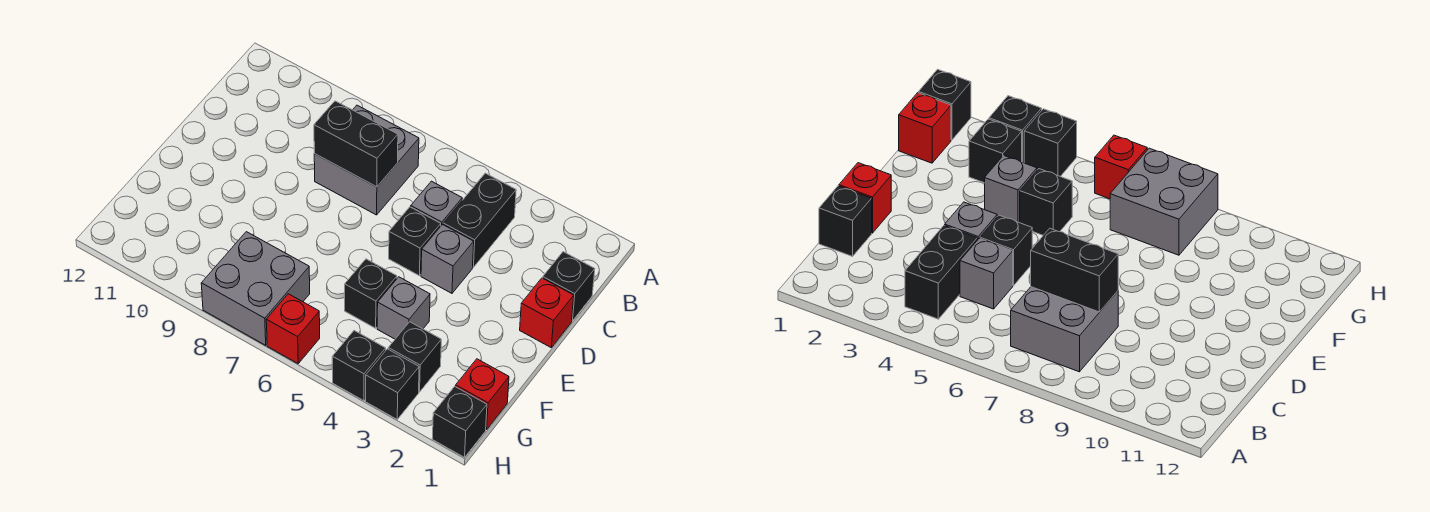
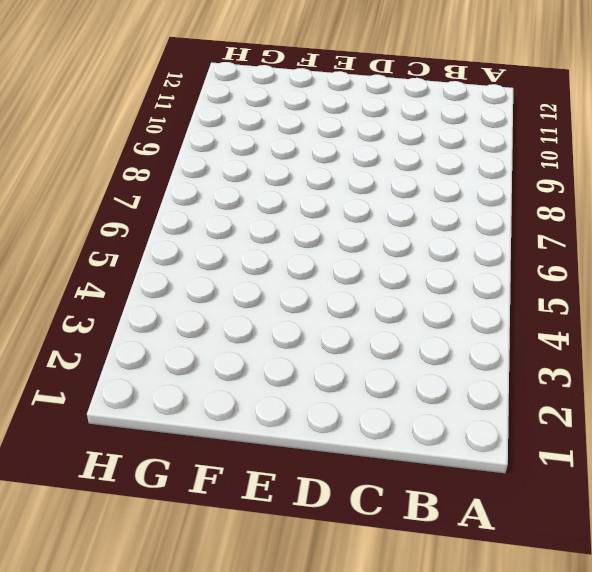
none -> black brick B4:C4 level 1
none -> grey brick B7:C8 level 1
none -> black brick C1 level 1

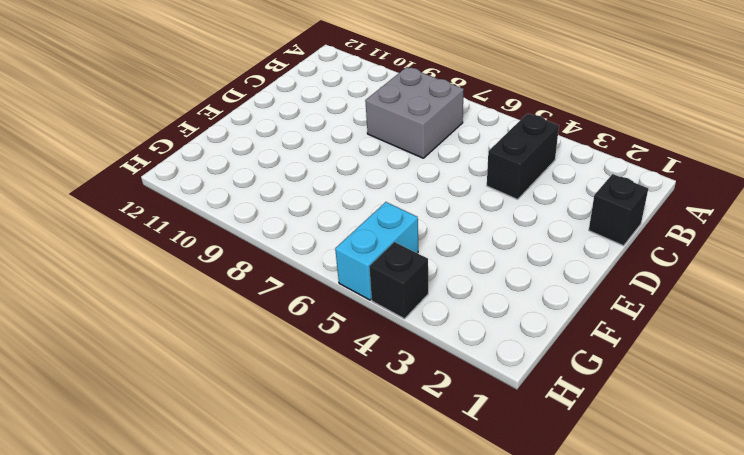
cyan brick G5:H5 level 1 -> none
none -> grey brick C5 level 1
none -> red brick D1 level 1
none -> grey brick D4 level 1

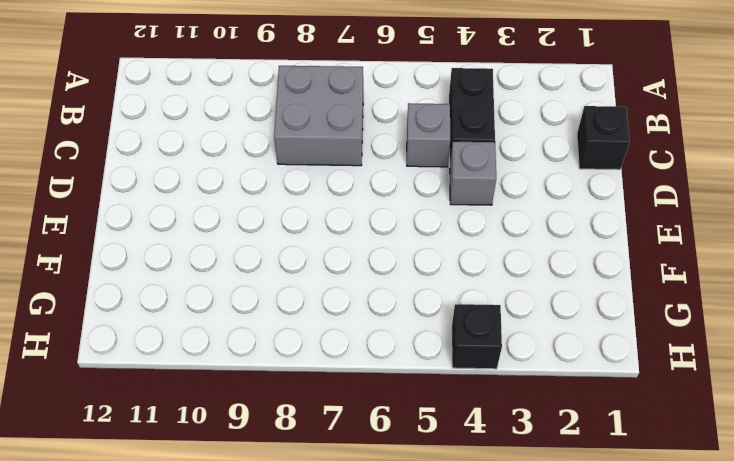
none -> red brick D1 level 1
none -> black brick D5 level 1
none -> grey brick F4 level 1

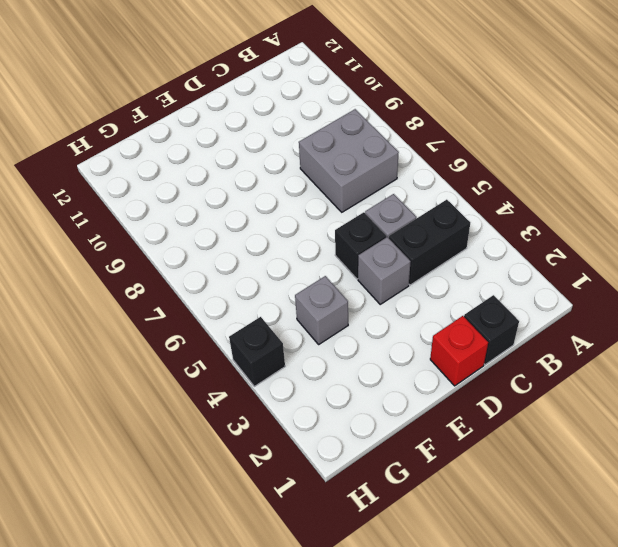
none -> black brick F5 level 1
none -> red brick G1 level 1
none -> black brick G3 level 1

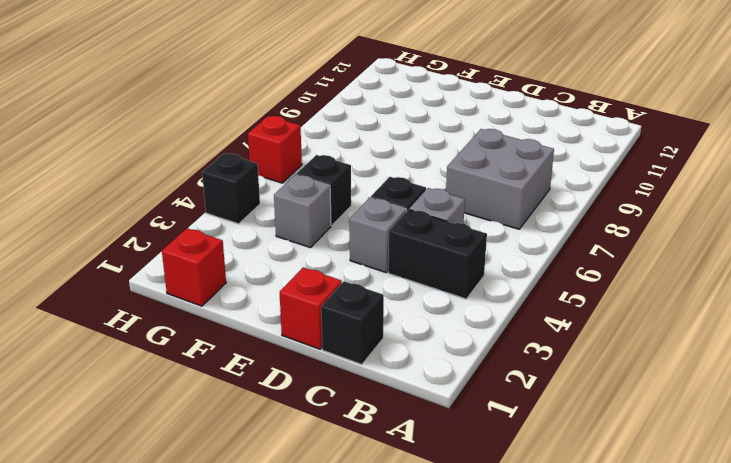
none -> black brick G3 level 1
none -> grey brick G7:H8 level 1
none -> black brick H1 level 1

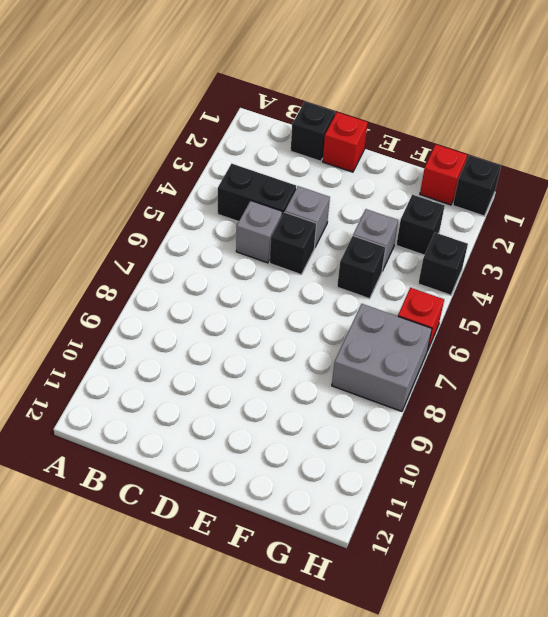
none -> grey brick B7:C8 level 1
none -> black brick H3 level 1
none -> black brick C7:C8 level 2

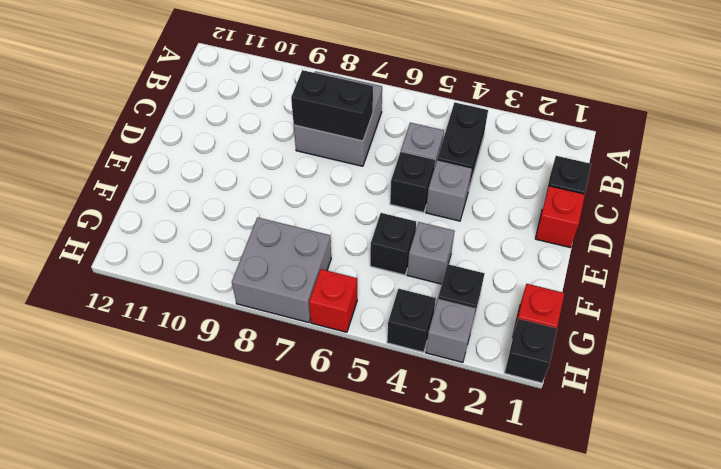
grey brick H3 level 1 -> black brick H3 level 1

